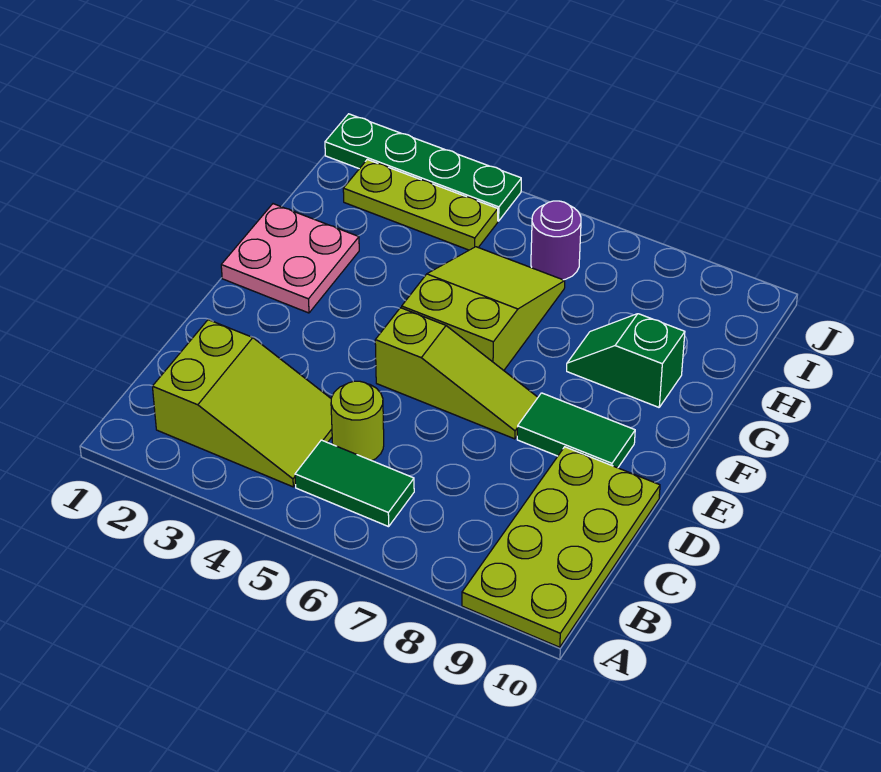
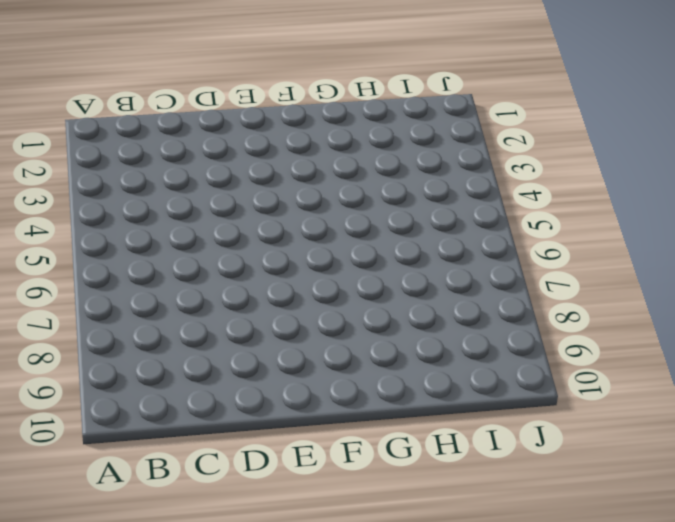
none -> lime plate A9:D10 level 1
none -> lime slope B2:C4 level 1 top 2
none -> green tile B5:B6 level 1

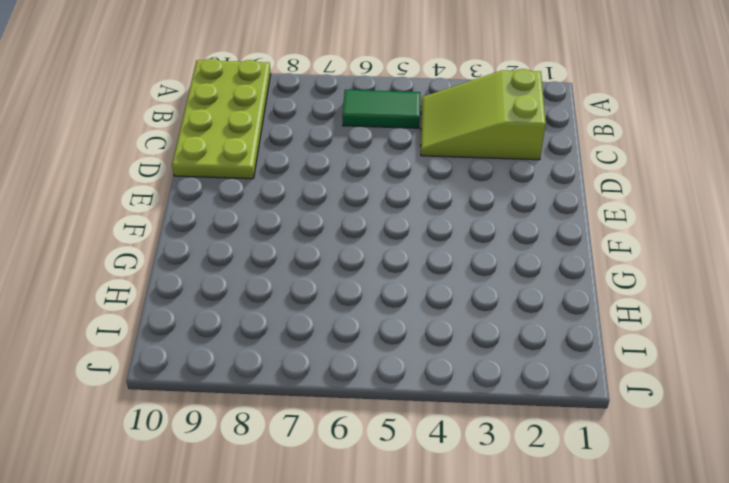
none -> lime round brick C5 level 1
none -> lime slope E5:E7 level 1 top 5
none -> green tile E8:E9 level 1

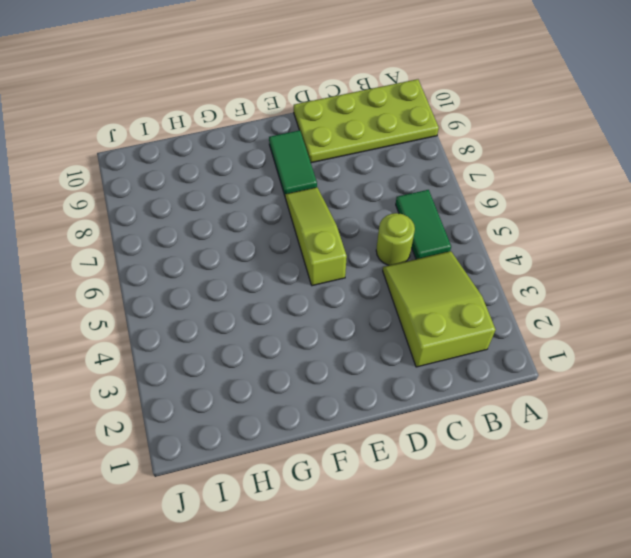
none -> pink plate F1:G2 level 1
none -> lime slope F5:H6 level 1 top F
none -> green slope G8:G9 level 1 top 9

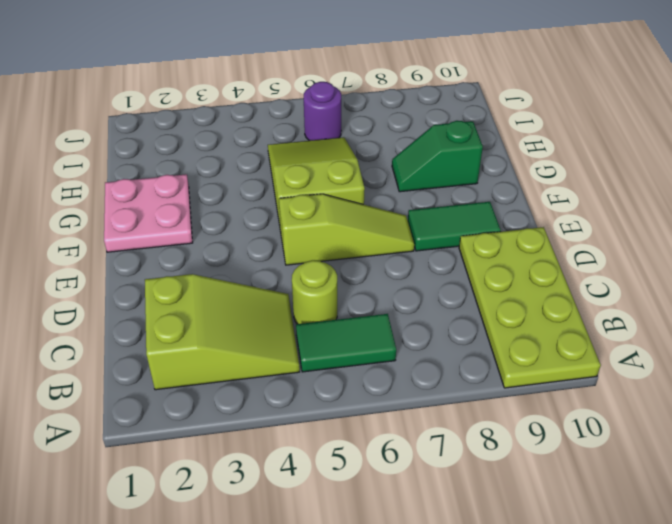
none -> lime plate I2:I4 level 1
none -> green plate J1:J4 level 1

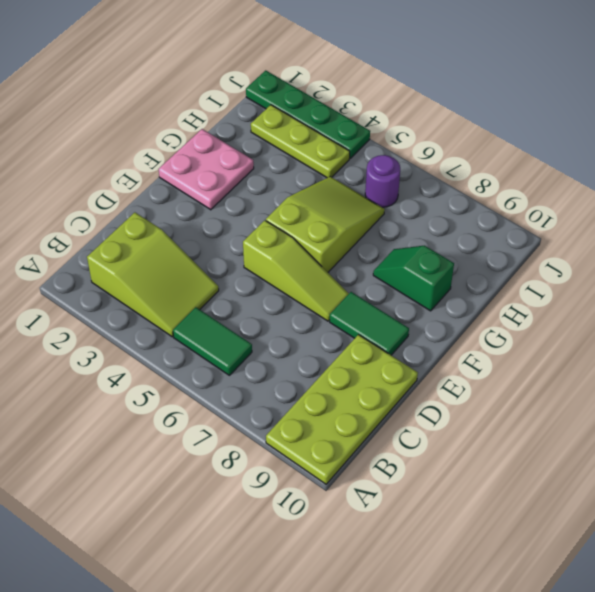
none -> lime round brick C5 level 1

